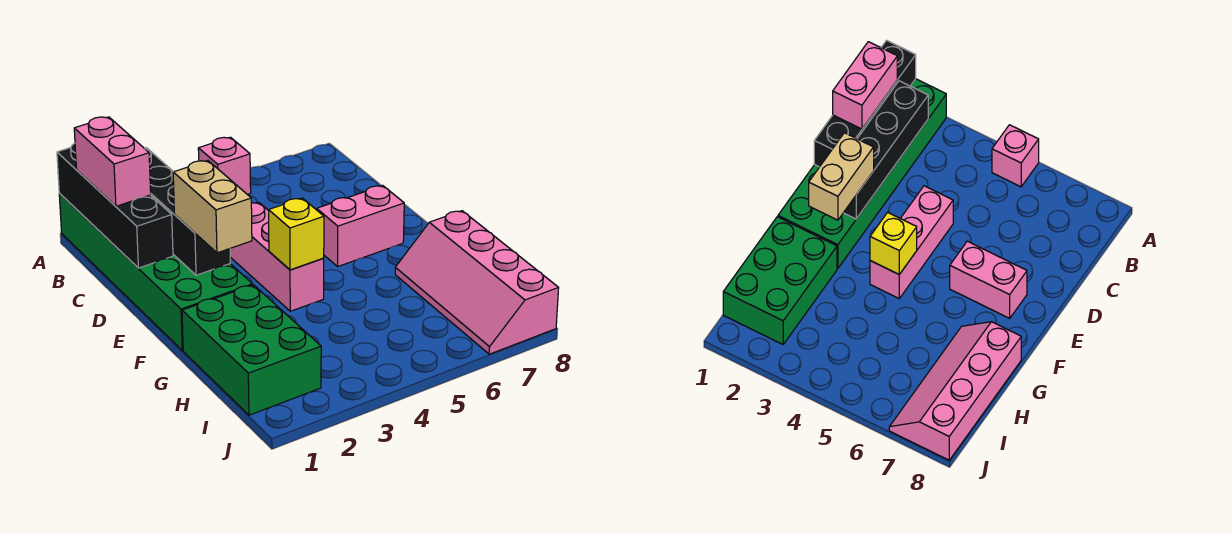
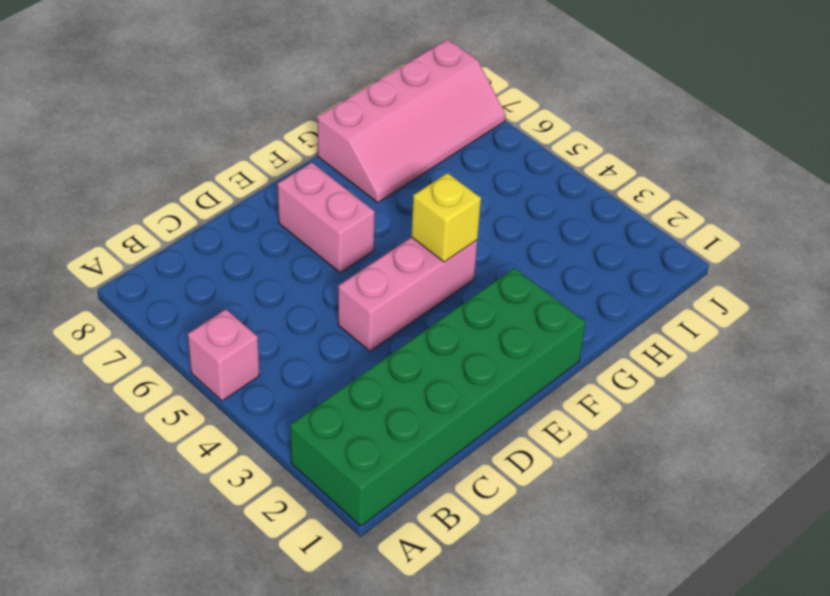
none -> green brick G1:I2 level 1
none -> black brick A1:D1 level 2

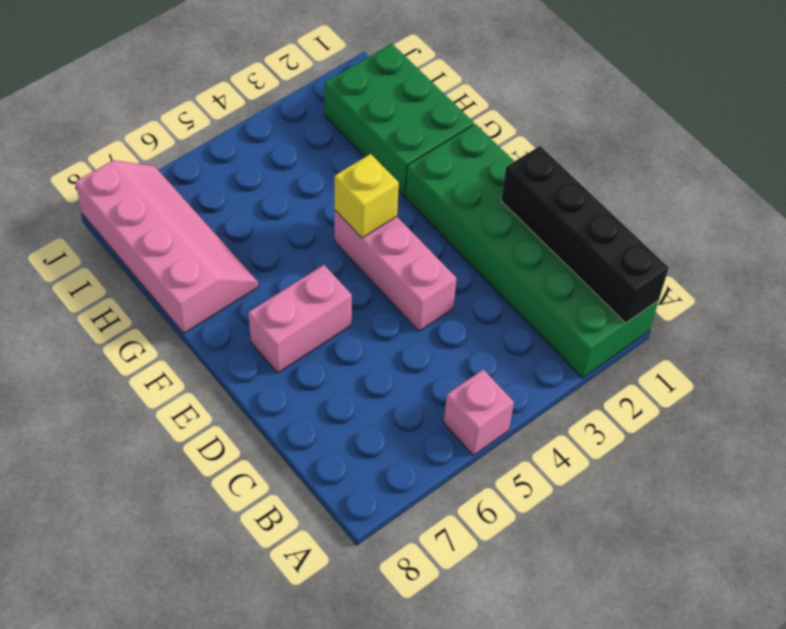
none -> black brick B2:E2 level 2
none -> pink brick B1:C1 level 3

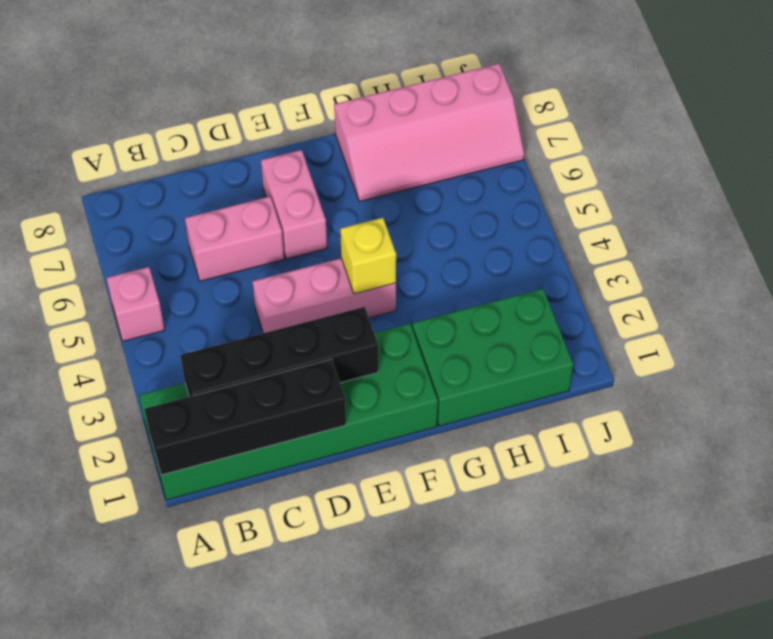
pink brick C6:D6 level 1 -> pink brick B1:C1 level 3
none -> tan brick E2:F2 level 3

